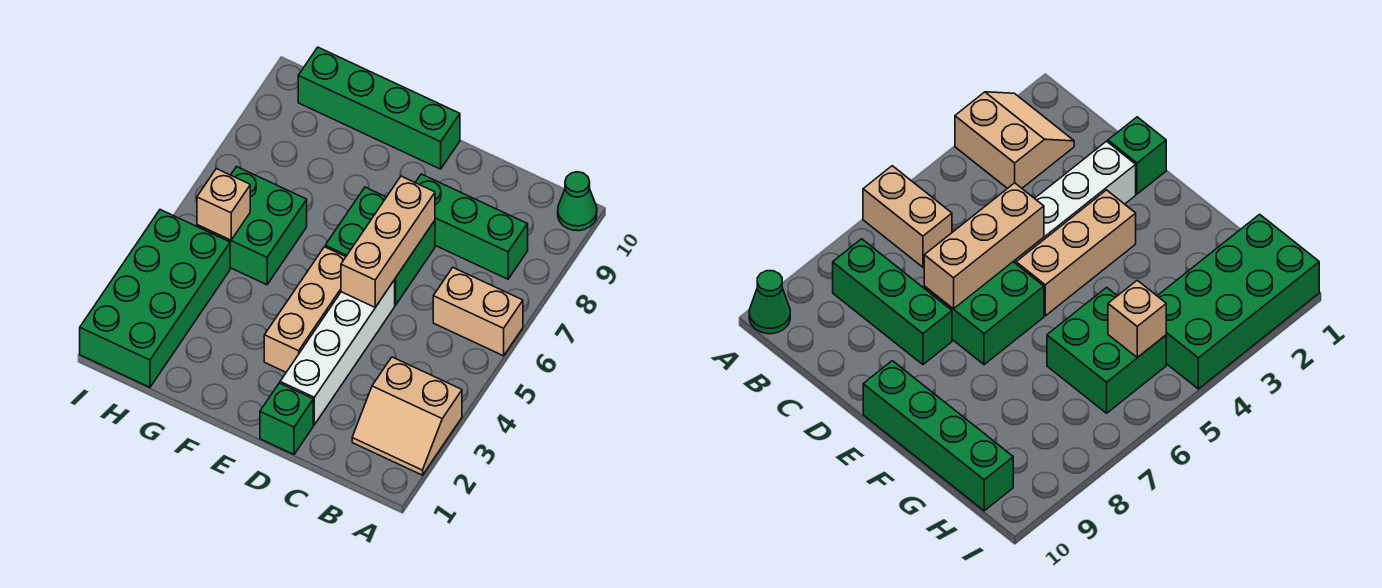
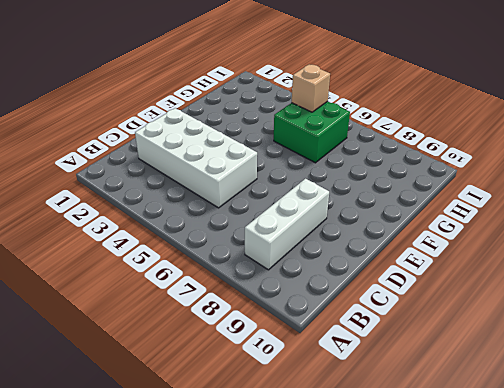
white brick B8:D8 level 1 -> green brick B8:D8 level 1
white brick C2:D5 level 1 -> white brick D2:D5 level 1
none -> tan slope A2:B3 level 1 top 3
none -> tan brick A6:B6 level 1
none -> green cone A10 level 1

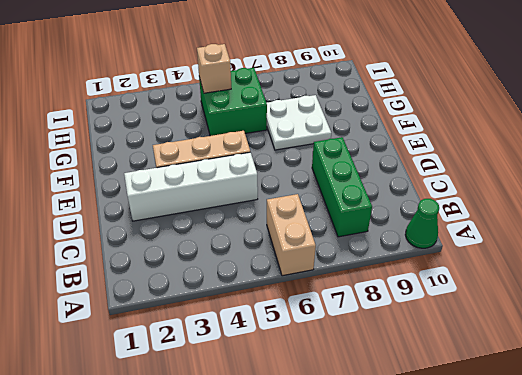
white plate F7:G8 level 1 -> none
none -> tan slope A2:B3 level 1 top 3
none -> green brick D1 level 1
none -> green brick D6:E7 level 1

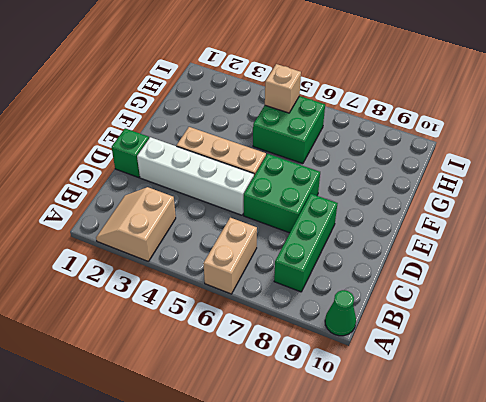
none -> green brick E10:H10 level 1
none -> green brick H1:I4 level 1
none -> tan brick D5:D7 level 2

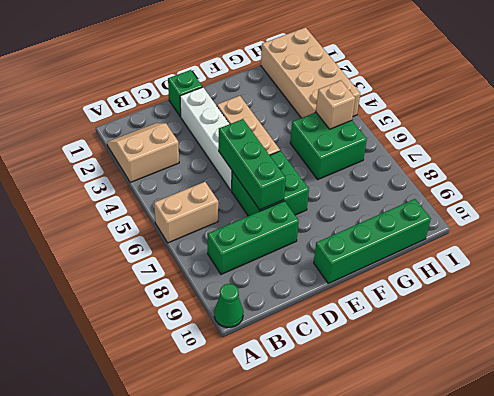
green brick D5:D7 level 2 -> tan brick D5:D7 level 2
tan brick H1:I4 level 1 -> green brick H1:I4 level 1

